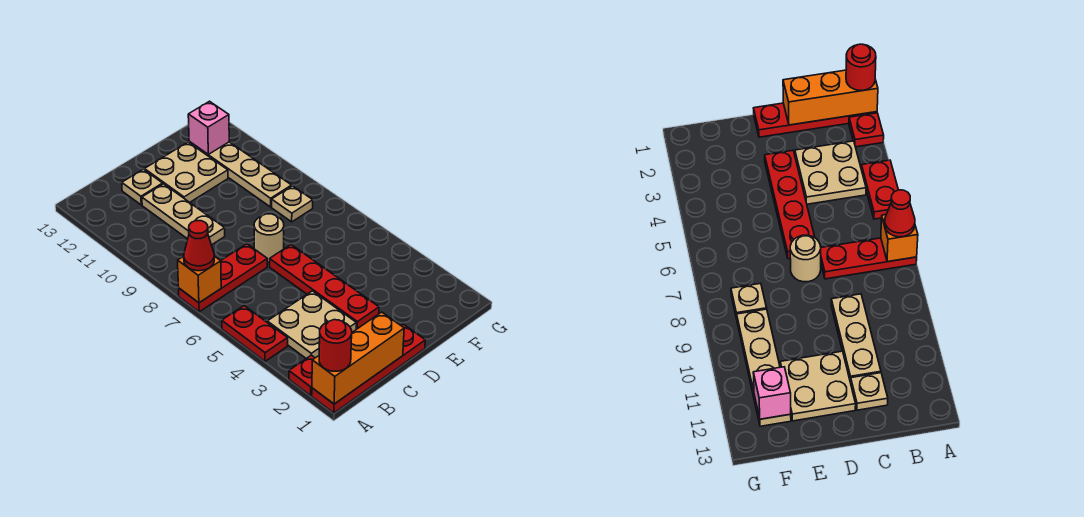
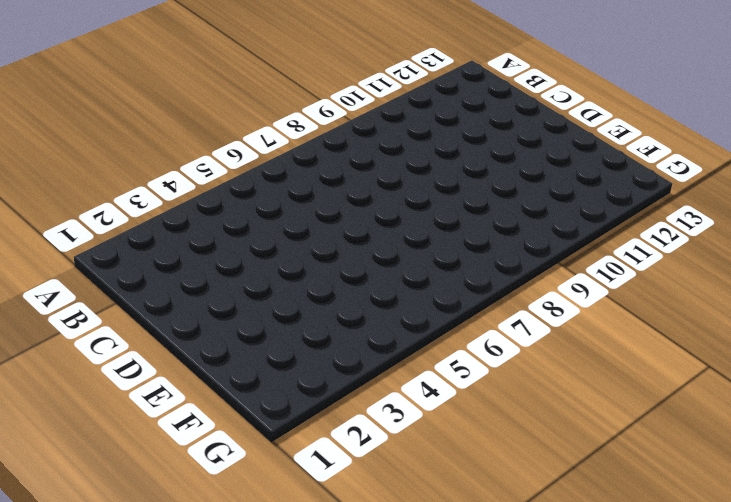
none -> red plate A1:D1 level 1
none -> red plate A2 level 1
none -> red plate A4:A5 level 1

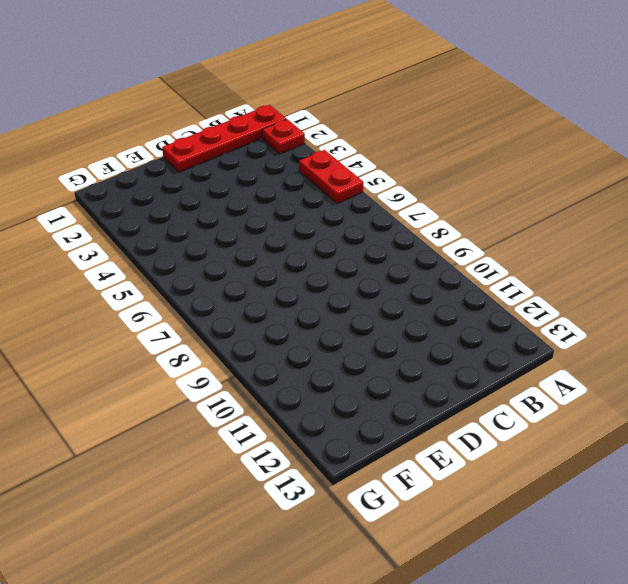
none -> red plate A7:C7 level 1
none -> tan plate B3:C4 level 1
none -> tan plate C9:C11 level 1

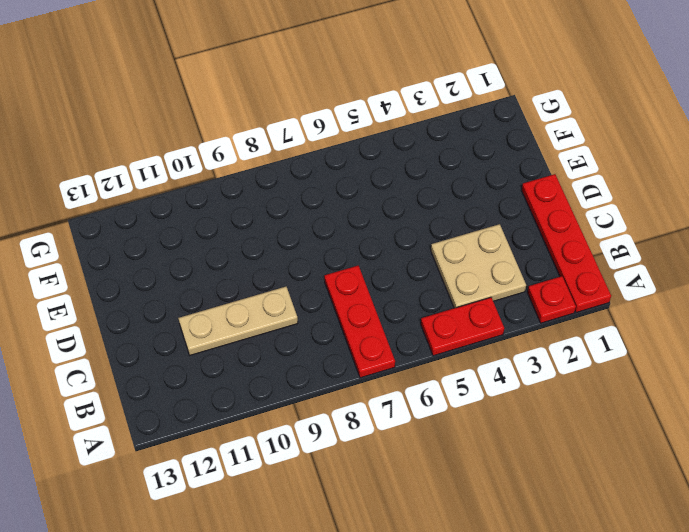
none -> tan plate C12 level 1
none -> red plate D3:D6 level 1
none -> tan round brick D7 level 1

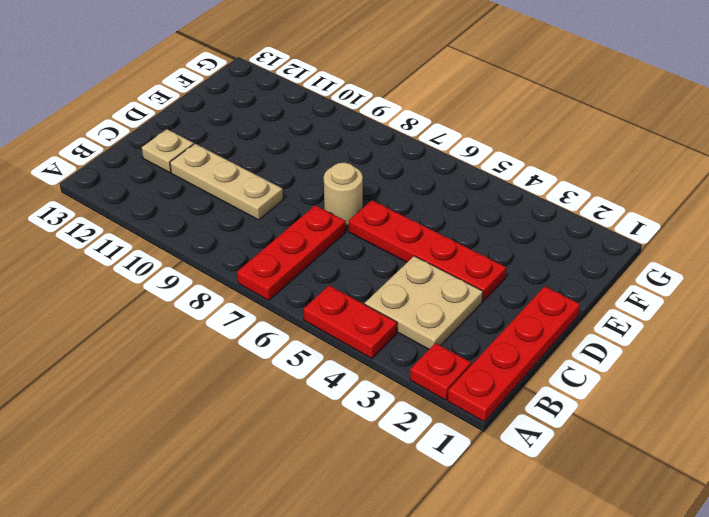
none -> tan plate D11:E12 level 1
none -> tan plate F8 level 1
none -> tan plate F9:F12 level 1

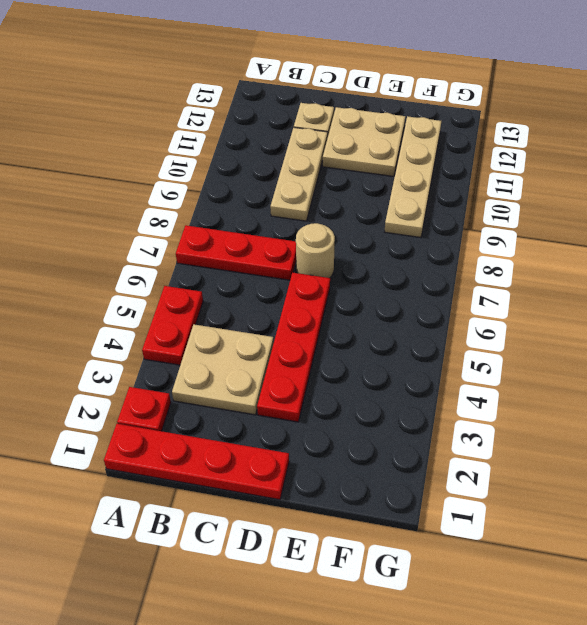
none -> tan plate F8 level 1
none -> orange brick A1:C1 level 2
none -> orange brick A7 level 2

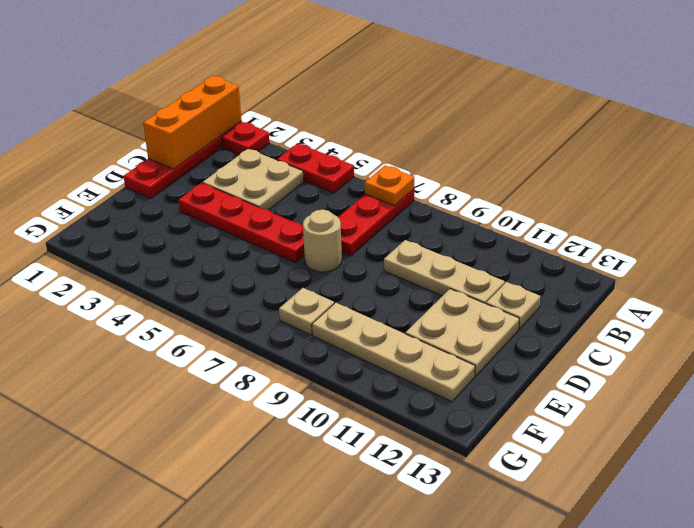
orange plate A7 level 2 -> orange brick A7 level 2
none -> pink brick F12 level 2
none -> red round brick A1 level 3
none -> red cone A7 level 3

